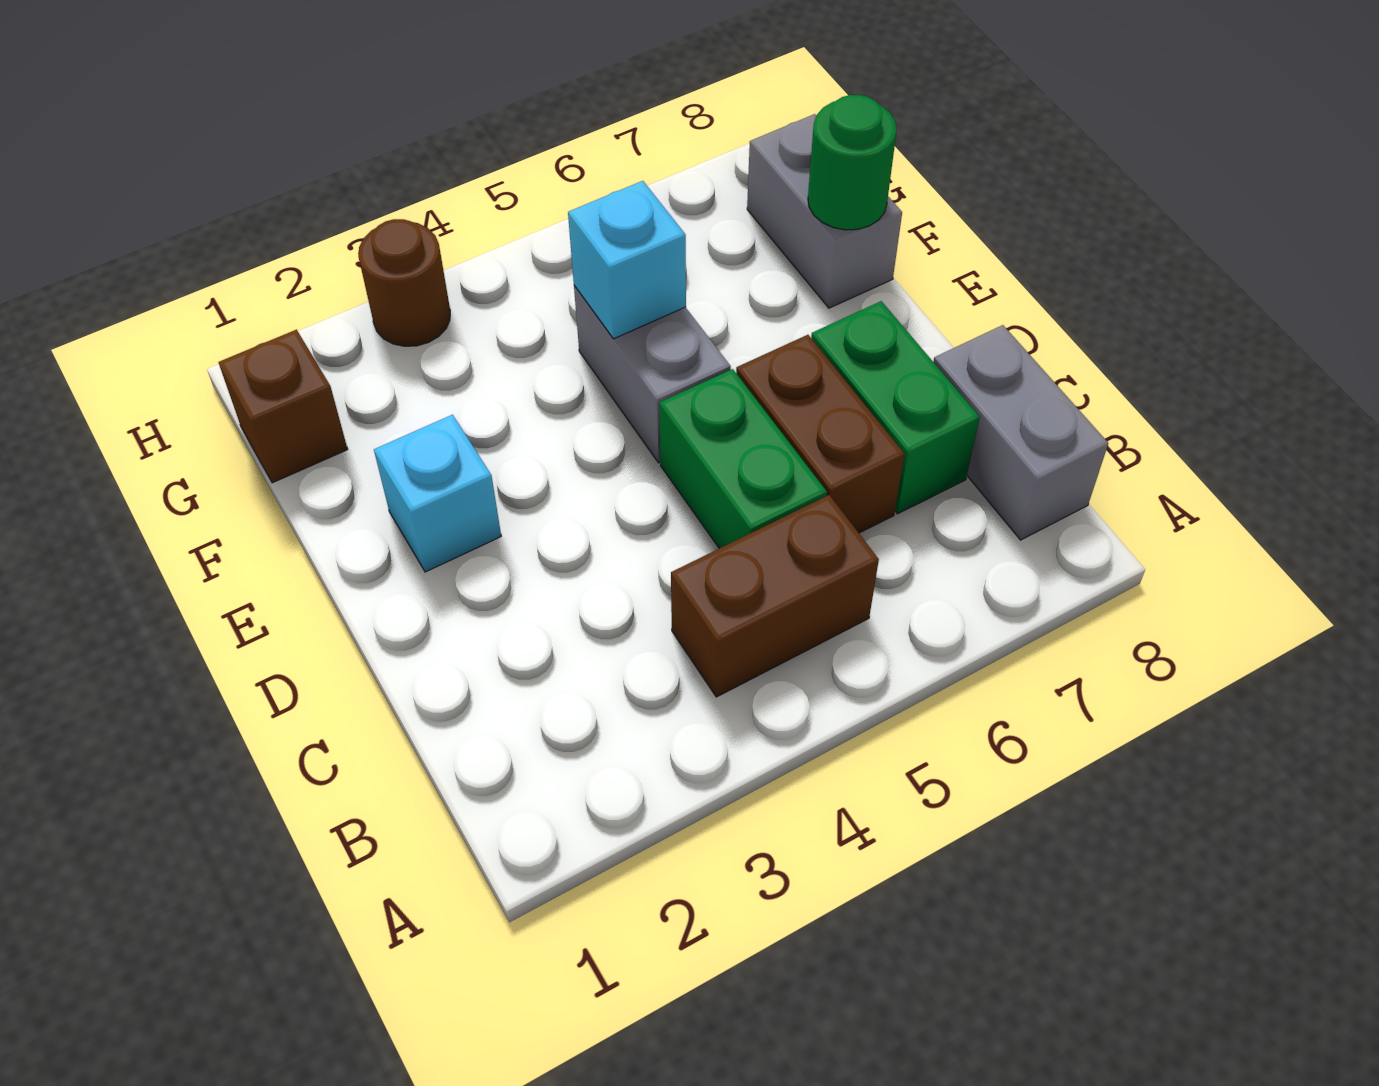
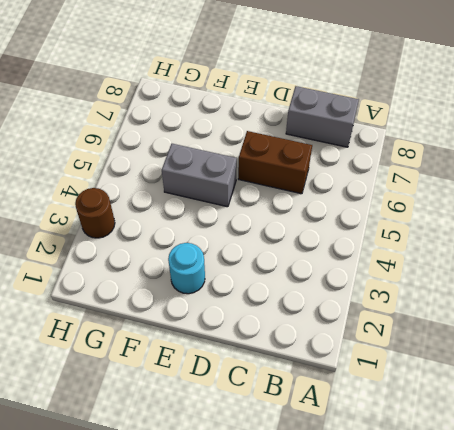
cyan round brick E2 level 1 -> cyan brick E2 level 1
none -> brown brick B4:B5 level 1
none -> green brick C5:D5 level 1
none -> green brick C7:D7 level 1

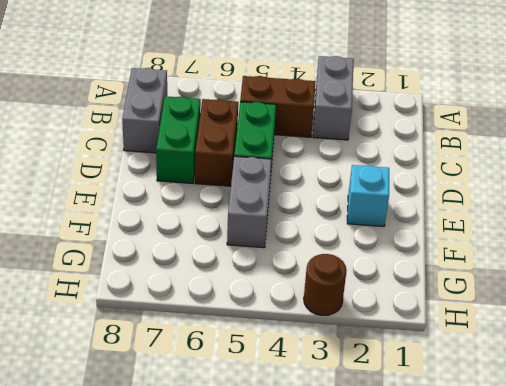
grey brick A3:B3 level 1 -> grey brick F8:G8 level 1
none -> brown brick G1 level 1
none -> cyan brick F5 level 2
none -> green round brick F8 level 2

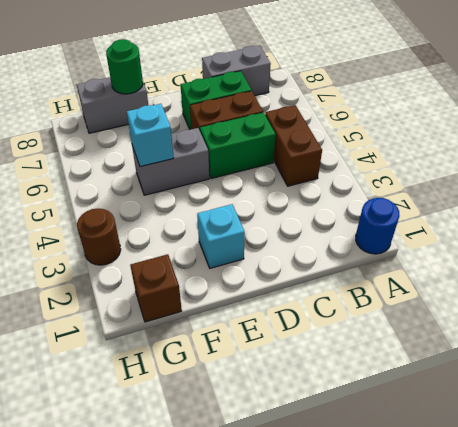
blue round brick A1 level 1 -> none

